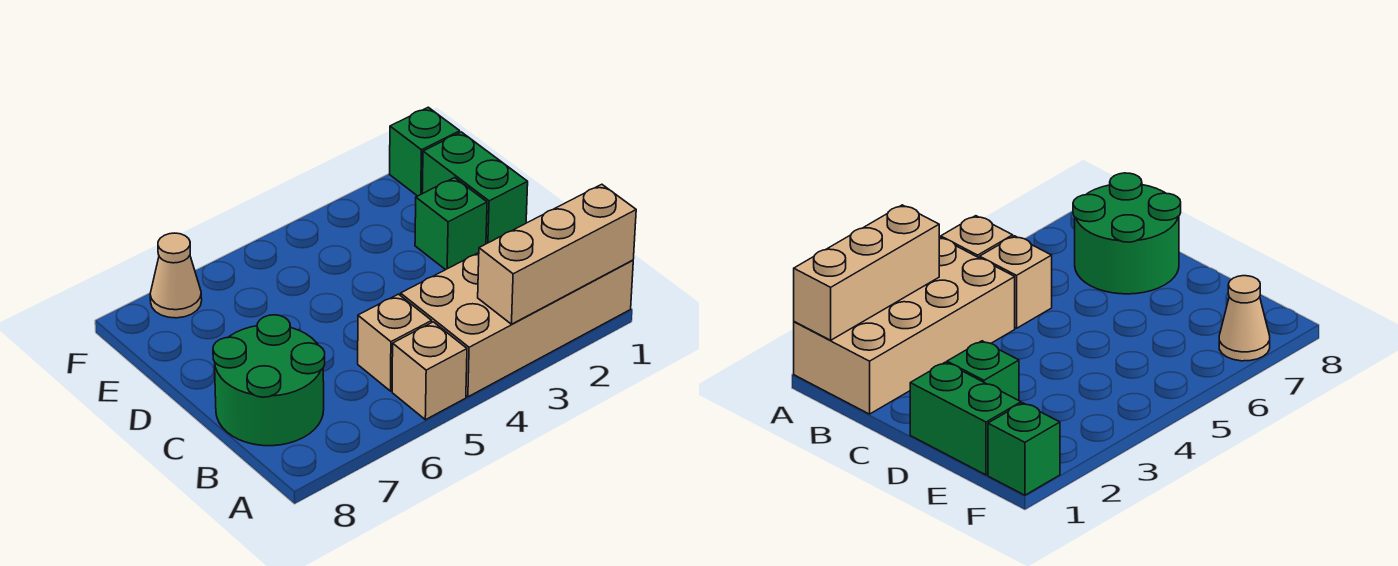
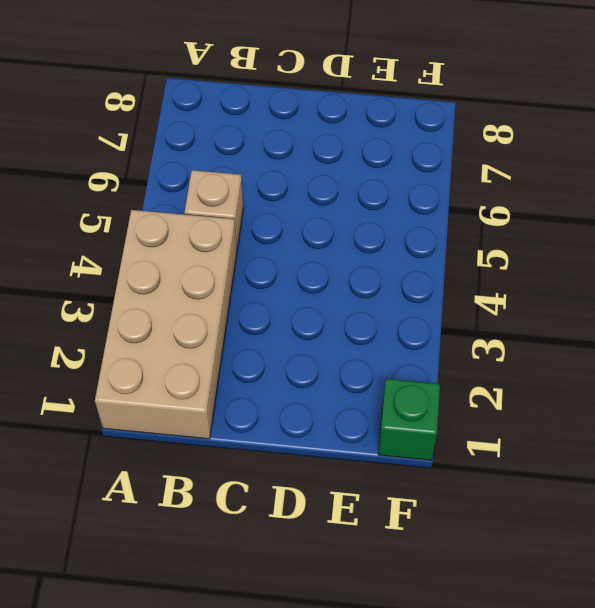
none -> tan brick A5 level 1
none -> green round brick B7:C8 level 1

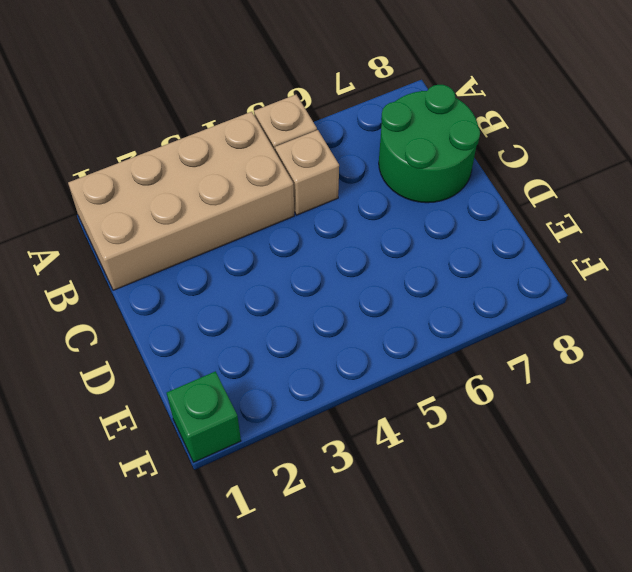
none -> green brick D1:E1 level 1
none -> green brick D2 level 1

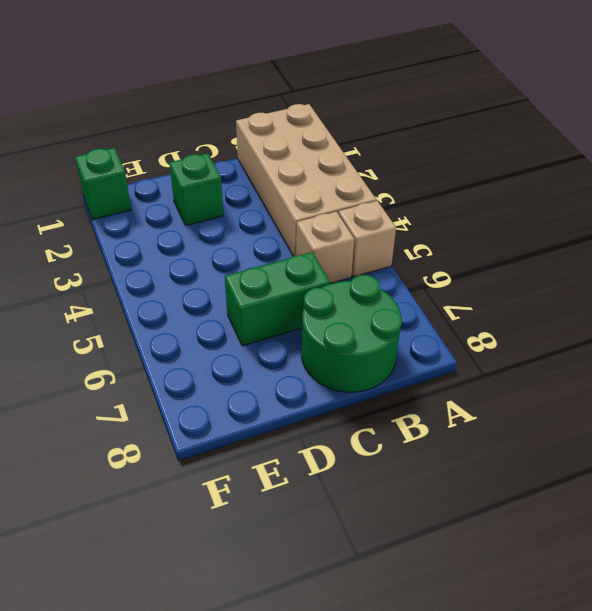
green brick C6:D6 level 1 -> green brick D1:E1 level 1
none -> tan cone F7 level 1
none -> tan brick A1:A3 level 2

